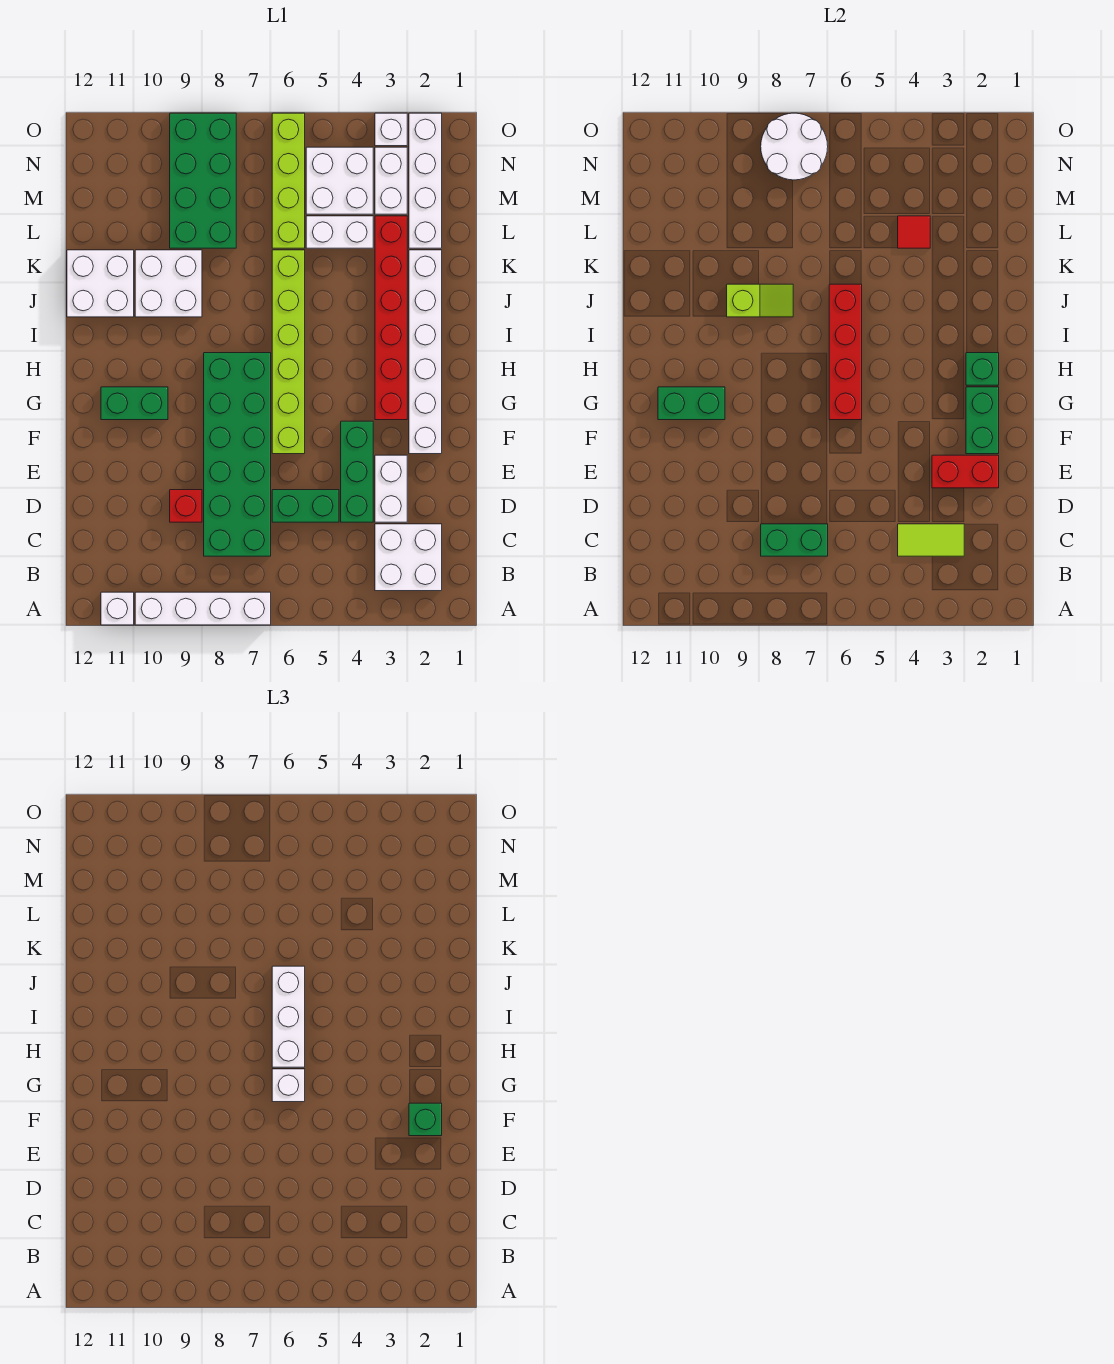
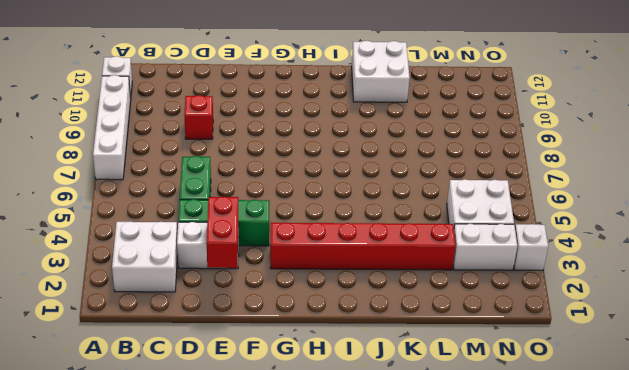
none -> green brick C7:H8 level 1
none -> white brick F2:K2 level 1
none -> lime brick F6:K6 level 1
none -> green brick G10:G11 level 1

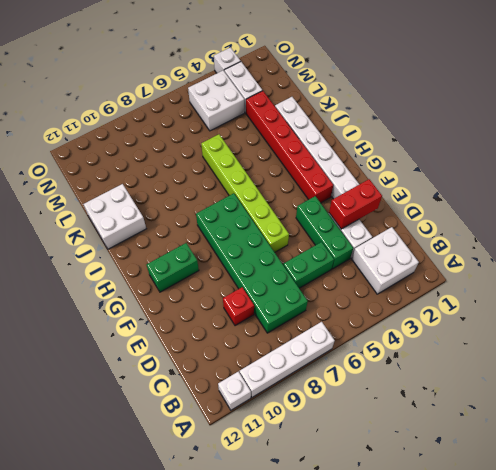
none -> white brick J9:K10 level 1
none -> white brick L2:O2 level 1
none -> white brick L4:L5 level 1
none -> lime brick L6:O6 level 1

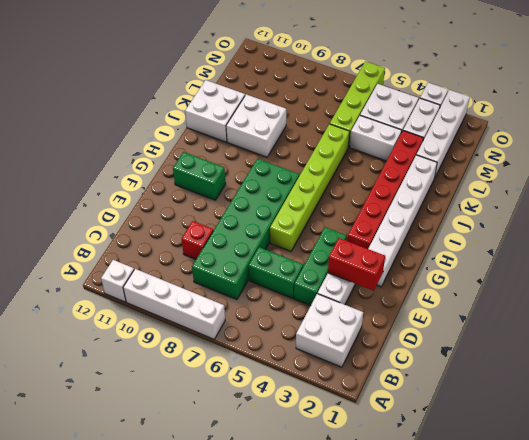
none -> green brick L8:O9 level 1
none -> lime tile C3:C4 level 2
none -> green brick C7:C8 level 2
none -> green brick F2:G2 level 2

